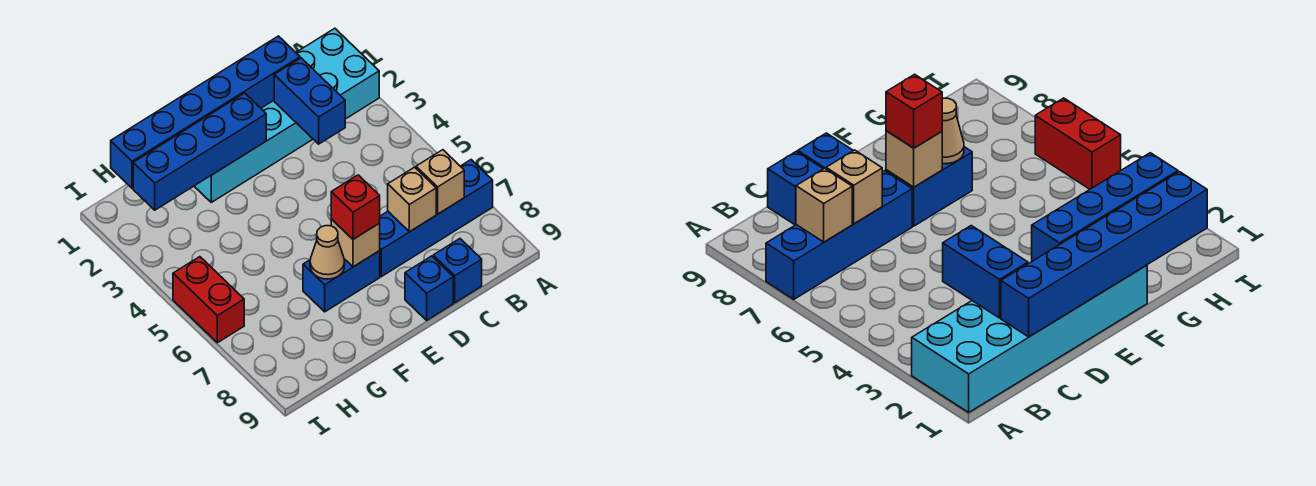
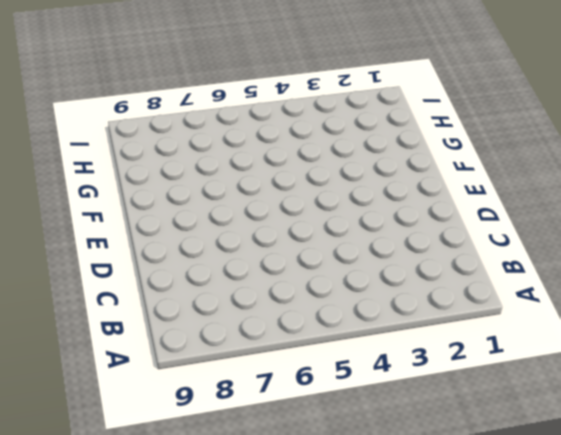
none -> cyan brick A1:F2 level 1
none -> blue brick A7:D7 level 1
none -> blue brick C9 level 1

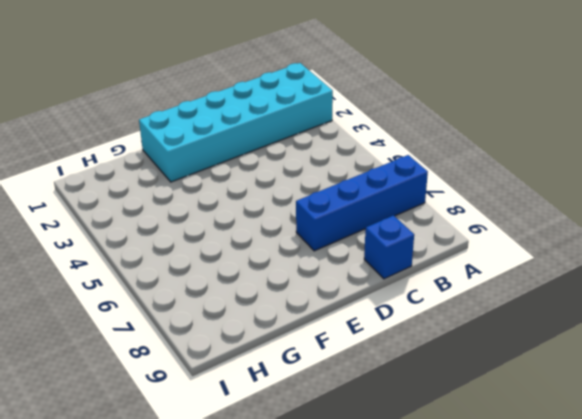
none -> blue brick D9 level 1
none -> blue brick E7:F7 level 1
none -> red brick I5:I6 level 1

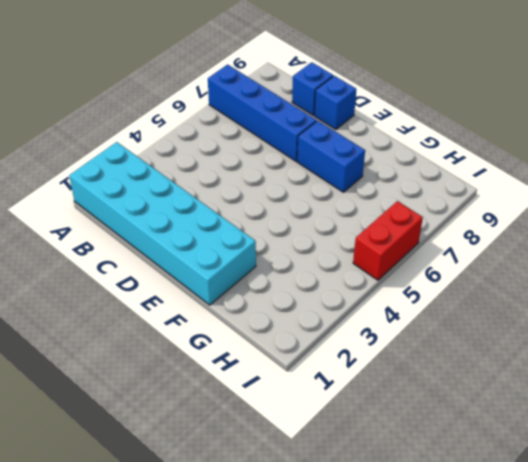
none -> tan brick B7 level 2
none -> blue brick C1:H1 level 2
none -> blue brick C2:C3 level 2

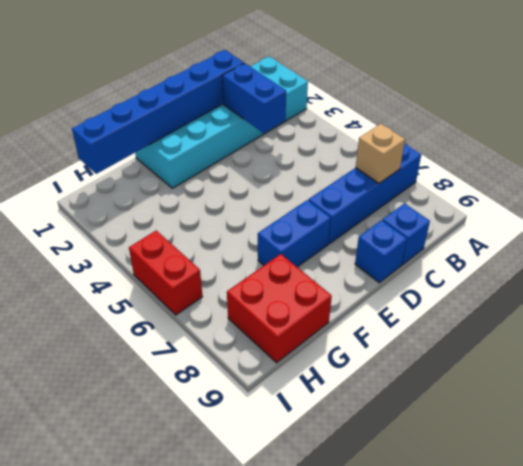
red brick G8:H9 level 1 -> none
none -> tan brick C7 level 2
none -> blue brick E2:H2 level 2
none -> tan brick E7 level 2

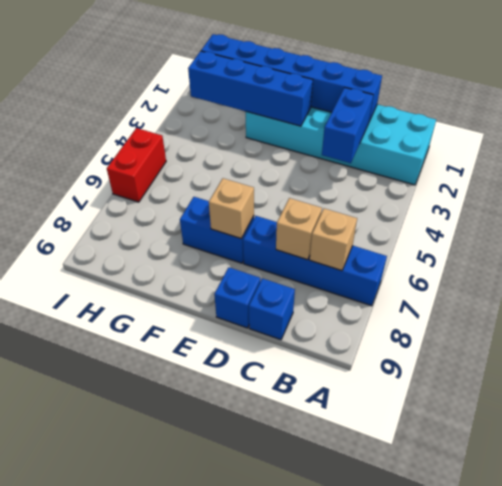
none -> tan cone F7 level 2
none -> red brick E7 level 3

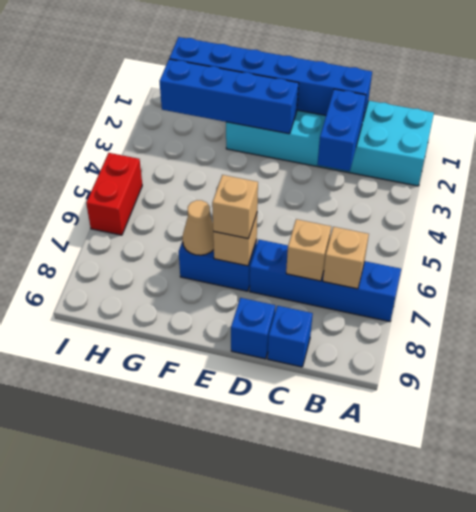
tan brick E7 level 3 -> red brick E7 level 3

